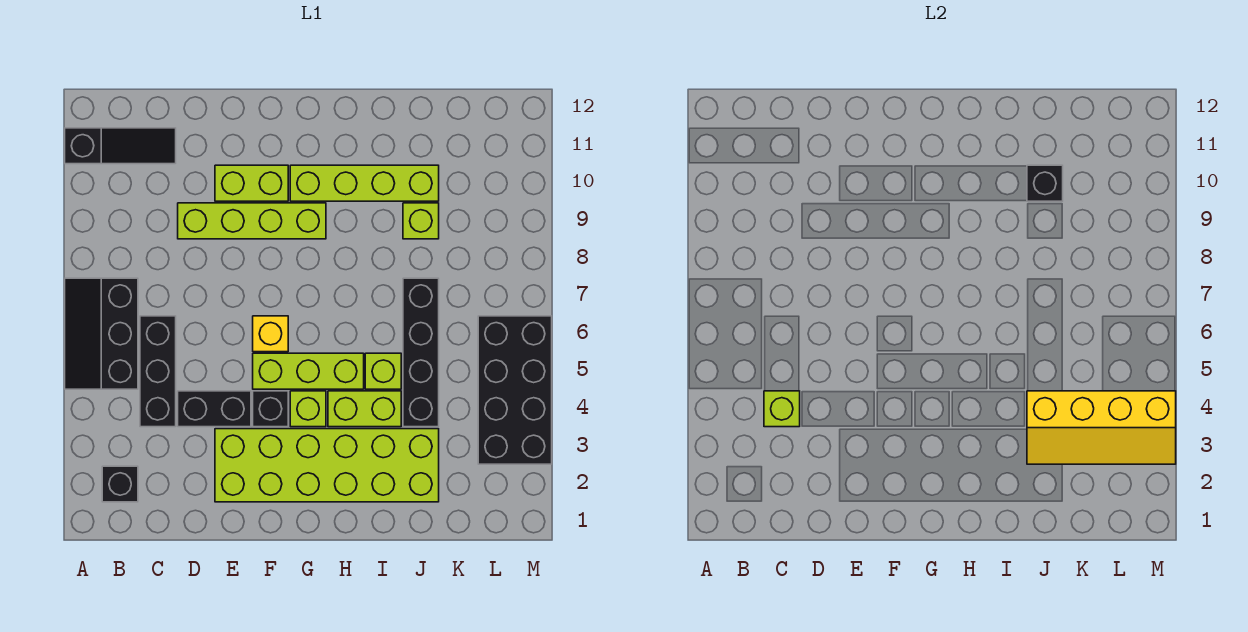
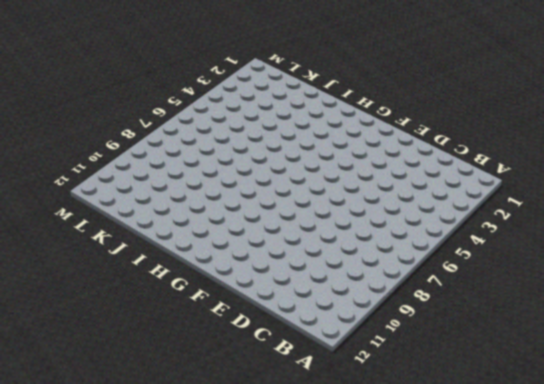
none -> black slope A5:B7 level 1 top B
none -> black slope A11:C11 level 1 top A
none -> black brick B2 level 1

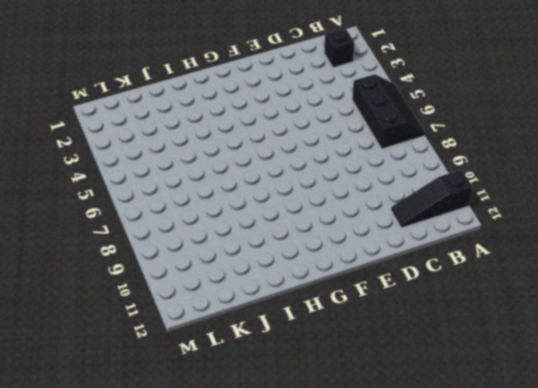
none -> black brick C4:C6 level 1
none -> black brick D4:E4 level 1
none -> lime brick D9:G9 level 1

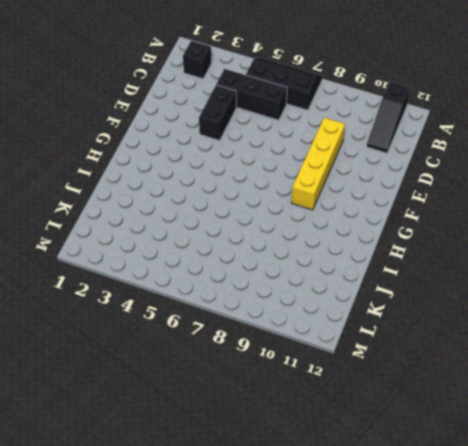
yellow brick D9:G9 level 1 -> lime brick D9:G9 level 1
none -> lime brick E2:J3 level 1
none -> lime brick E10:F10 level 1
none -> black brick F4 level 1

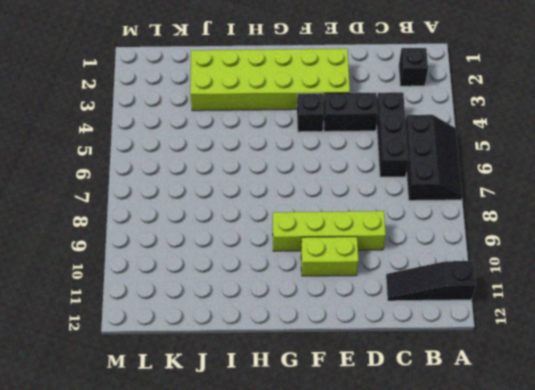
none -> lime brick F5:H5 level 1
none -> yellow brick F6 level 1
none -> lime brick G4 level 1

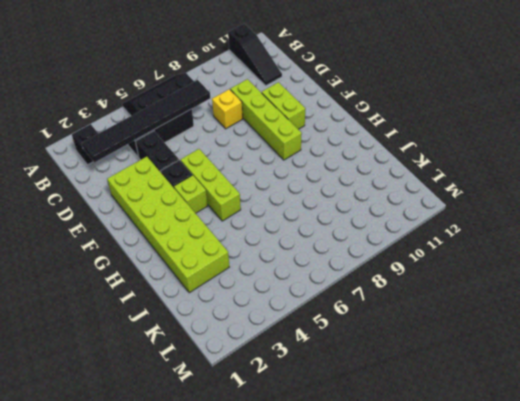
black tile C2:C7 level 2 -> lime brick C4 level 2
yellow brick D8 level 1 -> yellow brick F6 level 1
none -> lime brick G10:J10 level 1
none -> lime brick H4:I4 level 1
none -> lime brick I5 level 1

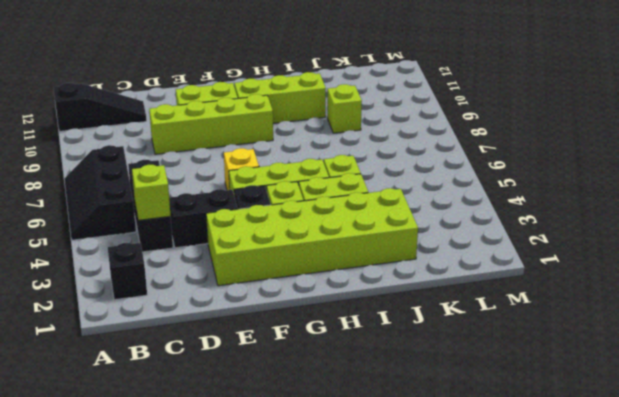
lime brick G10:I10 level 1 -> lime brick G10:J10 level 1
none -> black brick J4:J7 level 1
none -> black brick L3:M6 level 1
none -> yellow slope J3:M4 level 2 top 4

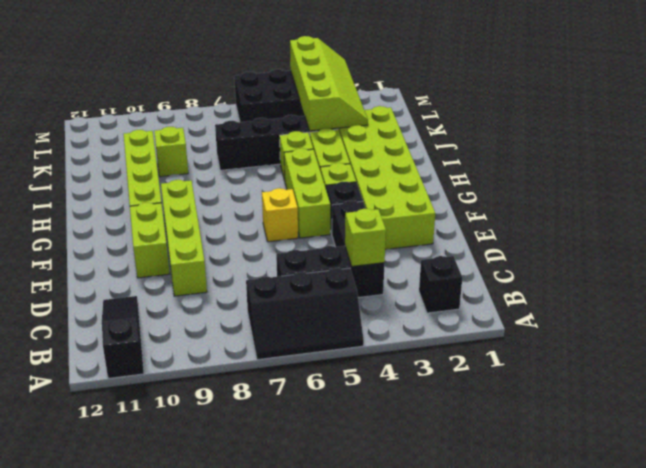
lime slope J3:M4 level 2 top 4 -> yellow slope J3:M4 level 2 top 4
none -> black brick J10 level 2

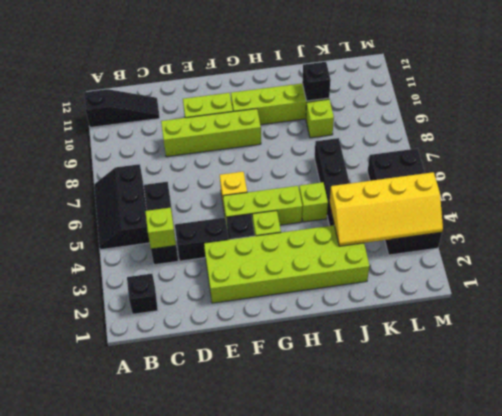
none -> lime brick H4:I4 level 1

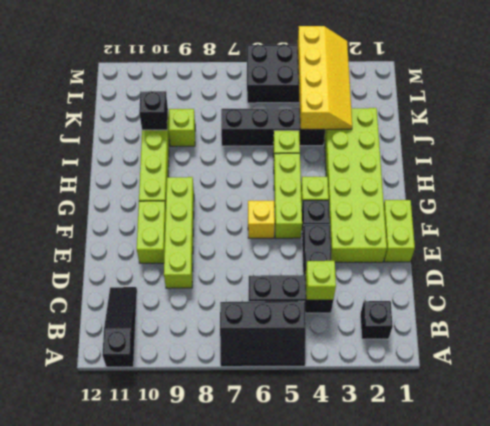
lime brick E1:F1 level 1 -> lime brick H4:I4 level 1

